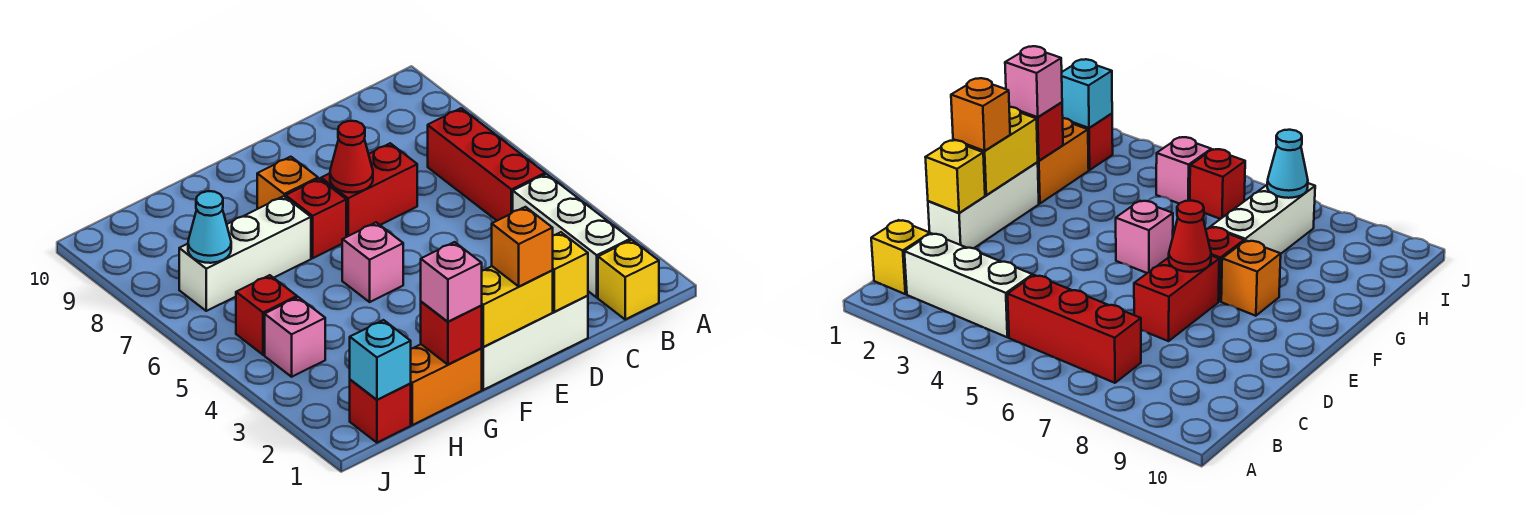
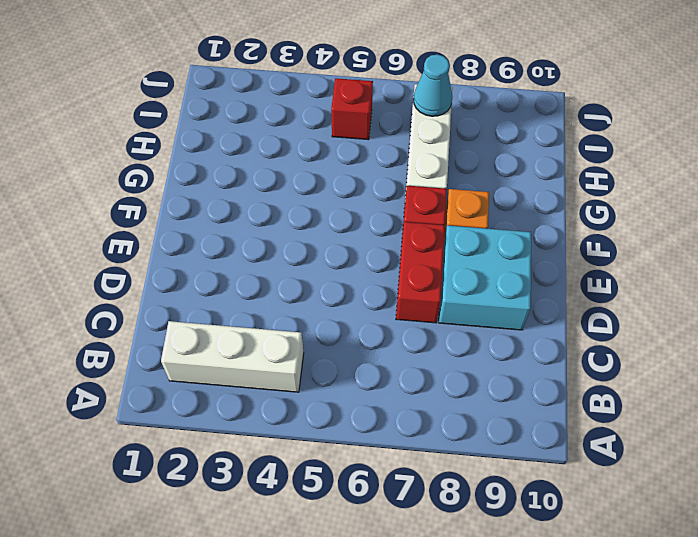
cyan brick D8:E9 level 1 -> none
none -> yellow brick B1 level 1
none -> red brick B5:B7 level 1
none -> white brick D1:F1 level 1

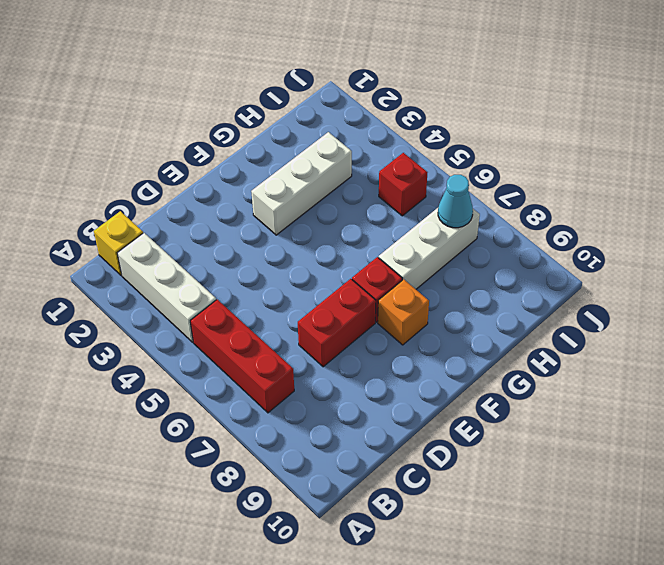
white brick F3:H3 level 1 -> white brick D1:F1 level 1
none -> pink brick F5 level 1
none -> orange brick G1:H1 level 1
none -> red brick I1 level 1

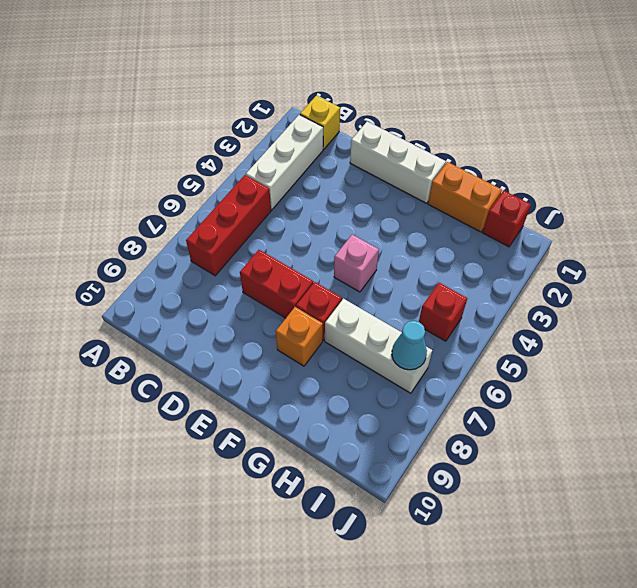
none -> pink brick I4 level 1
none -> yellow brick D1 level 2
none -> yellow brick E1:F1 level 2

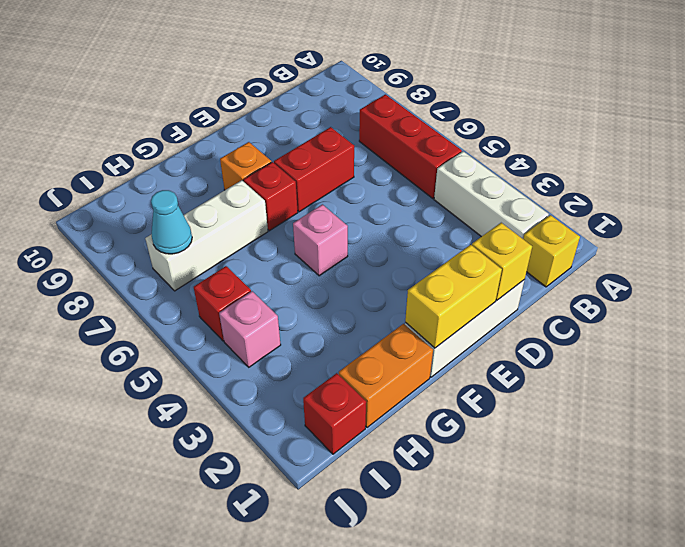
none -> red cone E7 level 2
none -> red brick G1 level 2
none -> cyan brick I1 level 2

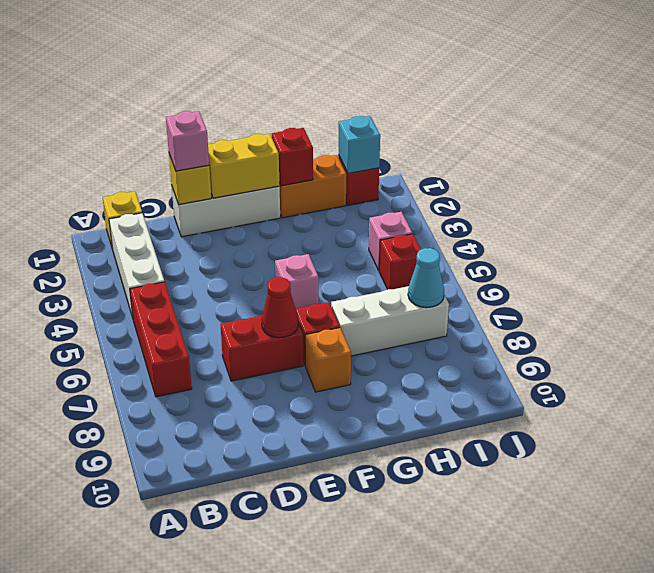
pink brick D1 level 3 -> pink brick G1 level 3
none -> orange brick E1 level 3

